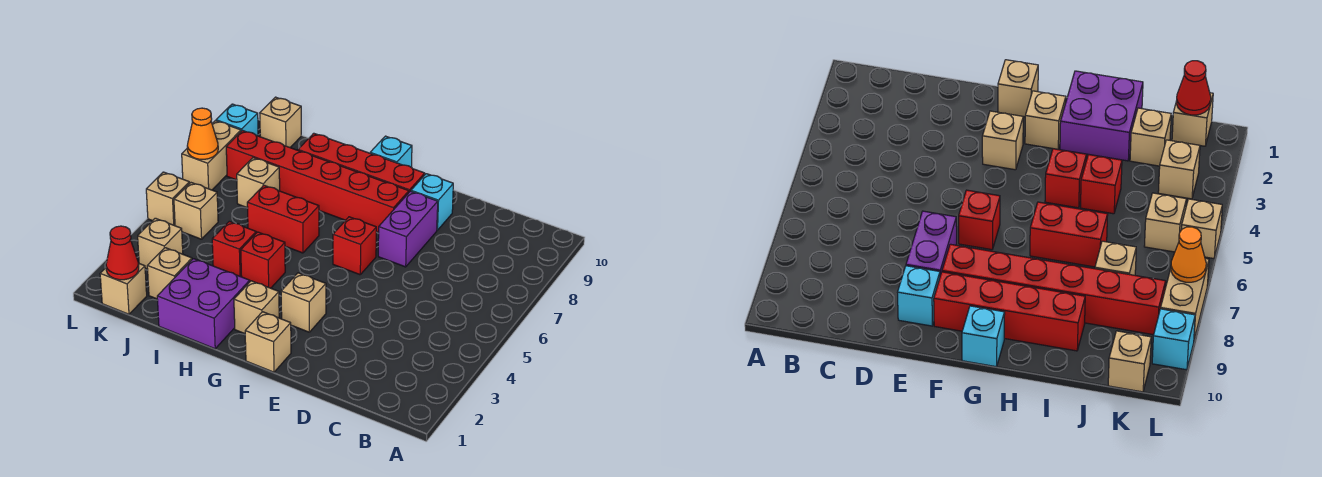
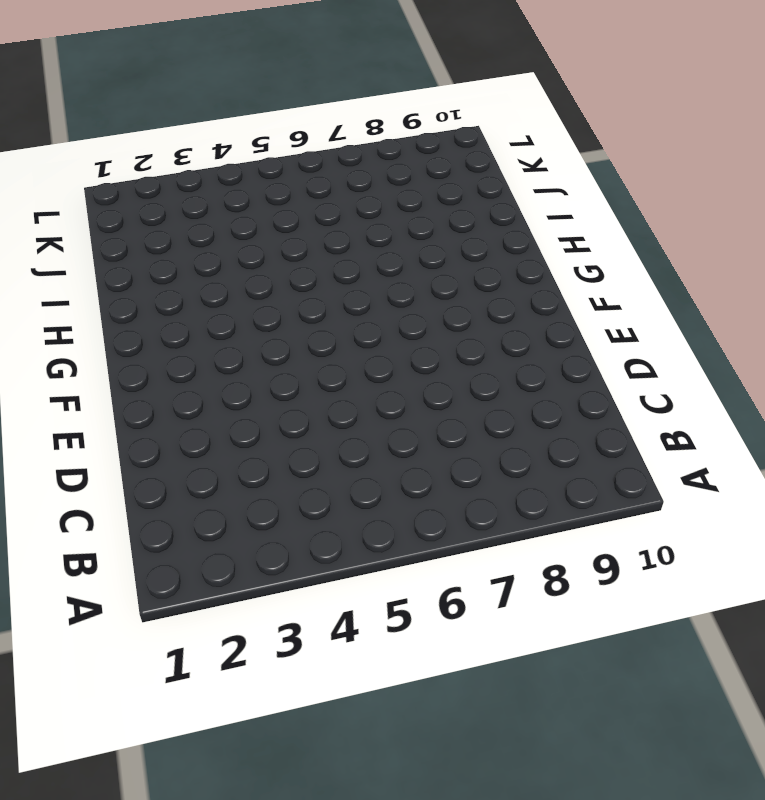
none -> purple brick E7:E8 level 1
none -> cyan brick E9 level 1
none -> tan brick F1 level 1

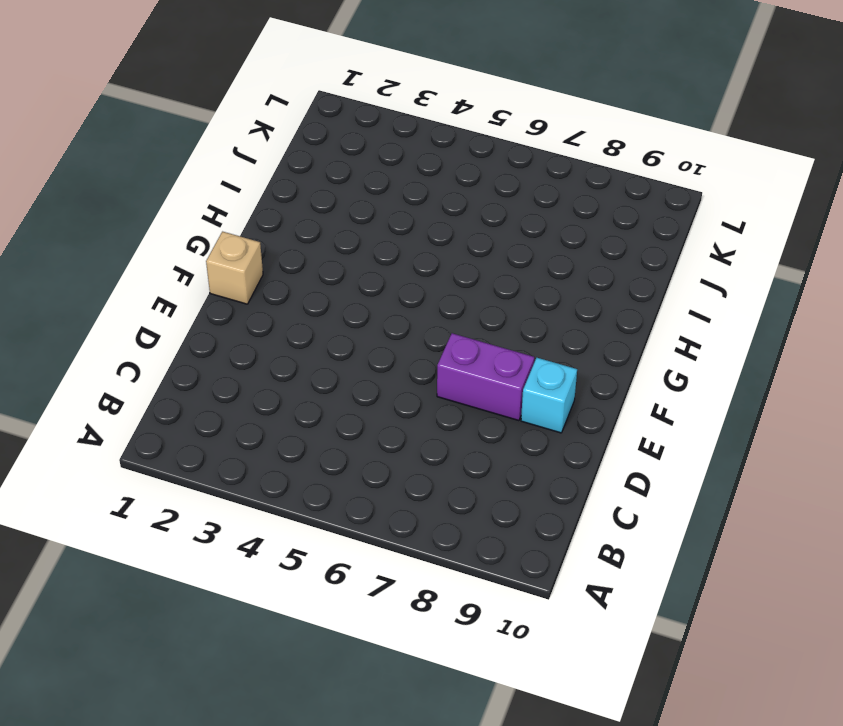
none -> tan brick F3 level 1
none -> red brick F6 level 1
none -> red brick F8:K8 level 1

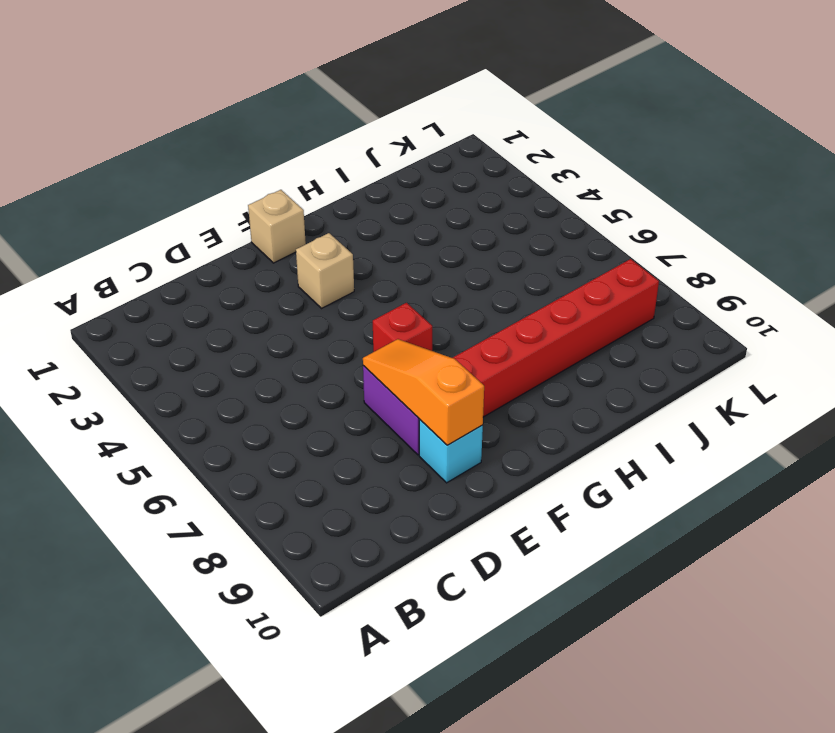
orange slope E7:E9 level 2 top 9 -> none
none -> red brick F9:I9 level 1
none -> tan brick G2 level 1
none -> cyan brick G10 level 1

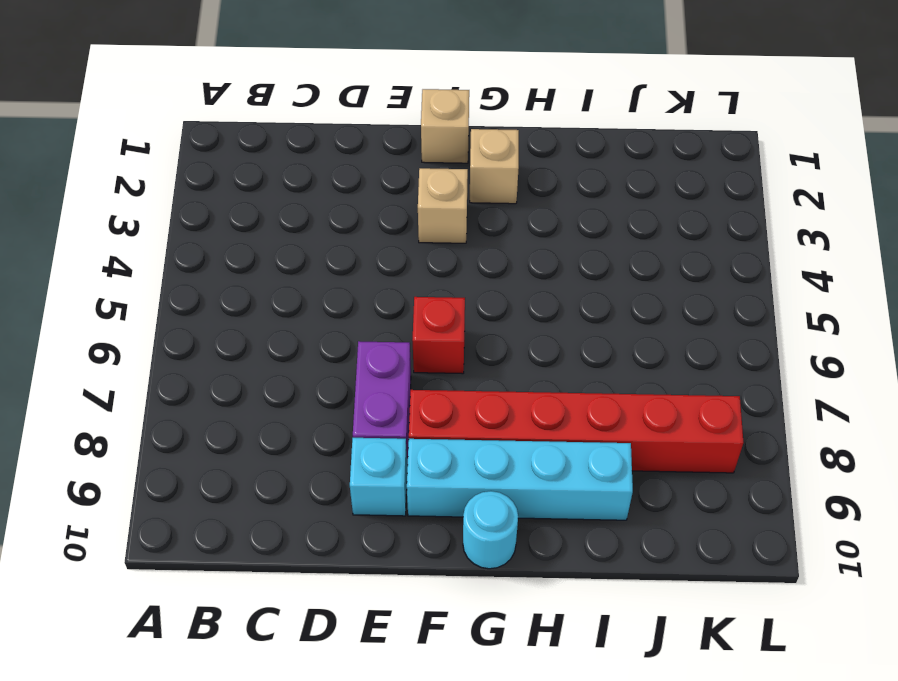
cyan brick F9:I9 level 1 -> red brick F9:I9 level 1
cyan round brick G10 level 1 -> cyan brick G10 level 1
none -> purple brick H1:I2 level 1
none -> red brick H4 level 1
none -> red brick H6:I6 level 1

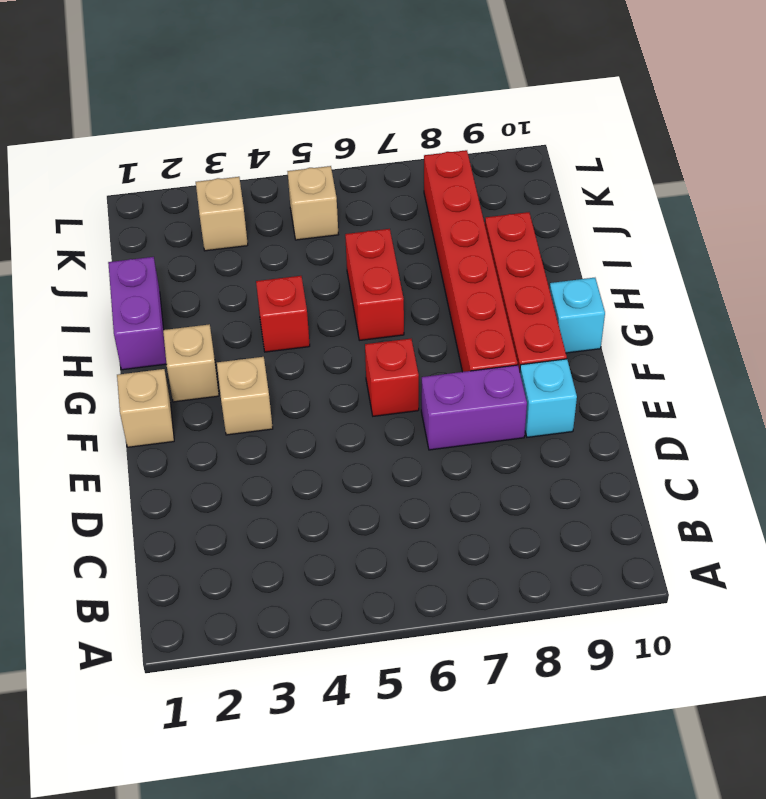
purple brick H1:I1 level 1 -> purple brick H1:I2 level 1
none -> red brick I4 level 1
none -> tan brick J2 level 1
none -> tan brick J7 level 1

